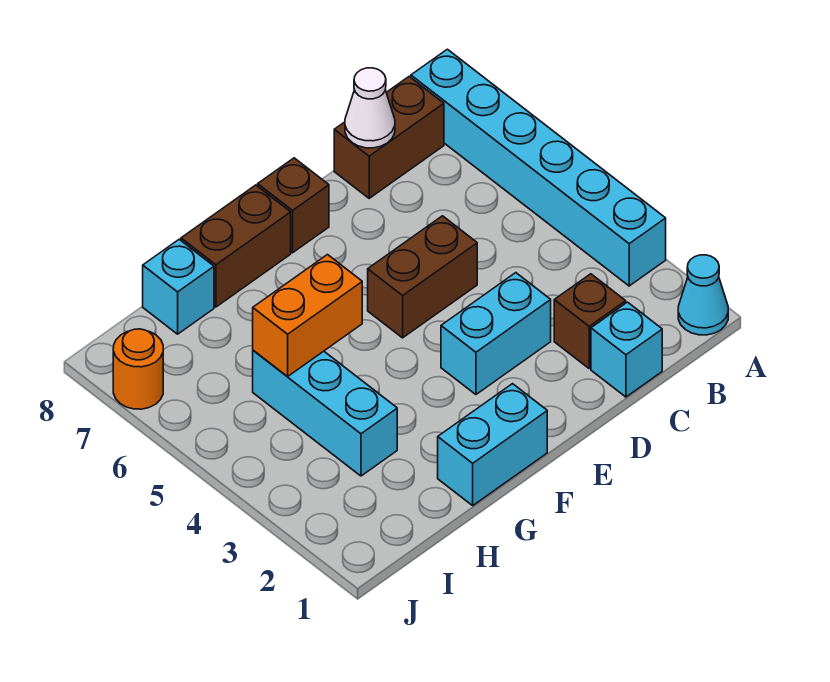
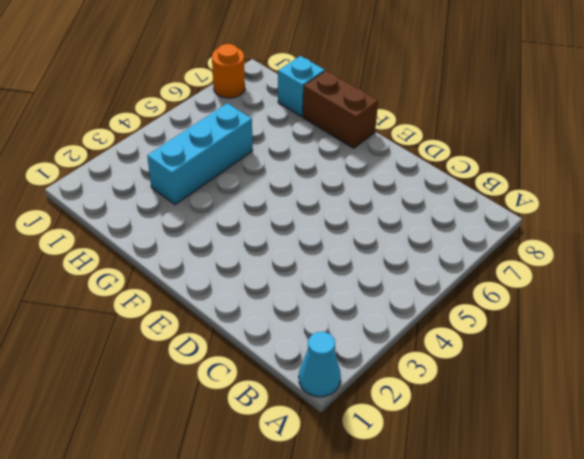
none -> cyan brick A3:A8 level 1
none -> brown brick B8:C8 level 1
none -> cyan brick C1 level 1

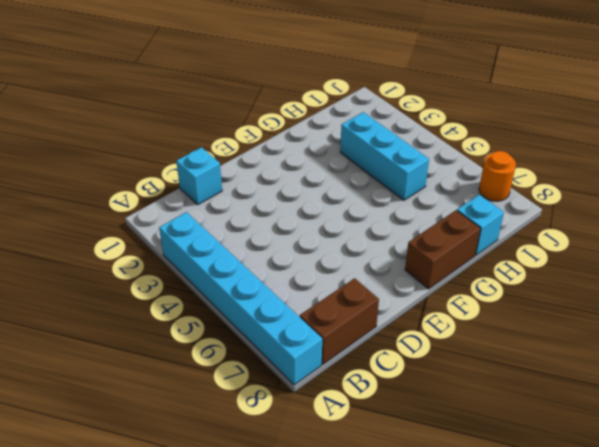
none -> cyan cone A1 level 1
none -> brown brick C2 level 1
none -> cyan brick D3:E3 level 1

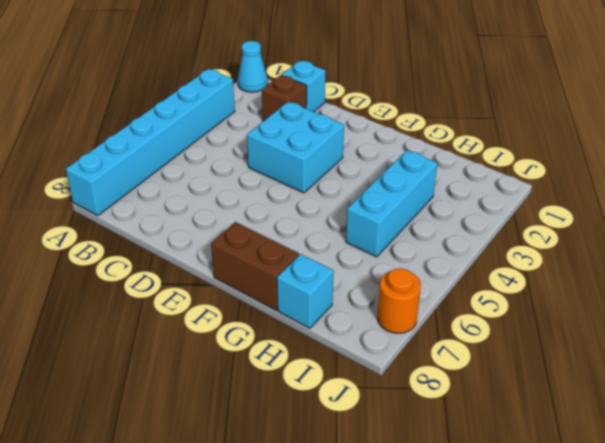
cyan brick D3:E4 level 1 -> cyan brick D3:E3 level 1
none -> brown brick B8:C8 level 1
none -> brown brick D5:E5 level 1
none -> brown brick E8 level 1

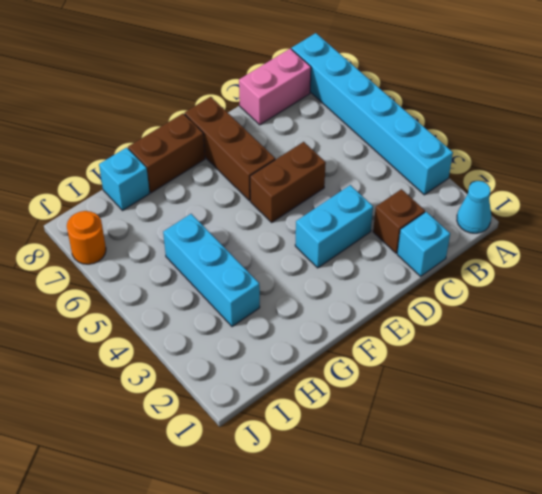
pink brick B8:C8 level 1 -> brown brick B8:C8 level 1
brown brick E6:E8 level 1 -> brown brick E8 level 1
none -> cyan brick F1:G1 level 1
none -> white cone C8 level 2
none -> orange brick G5:H5 level 2

